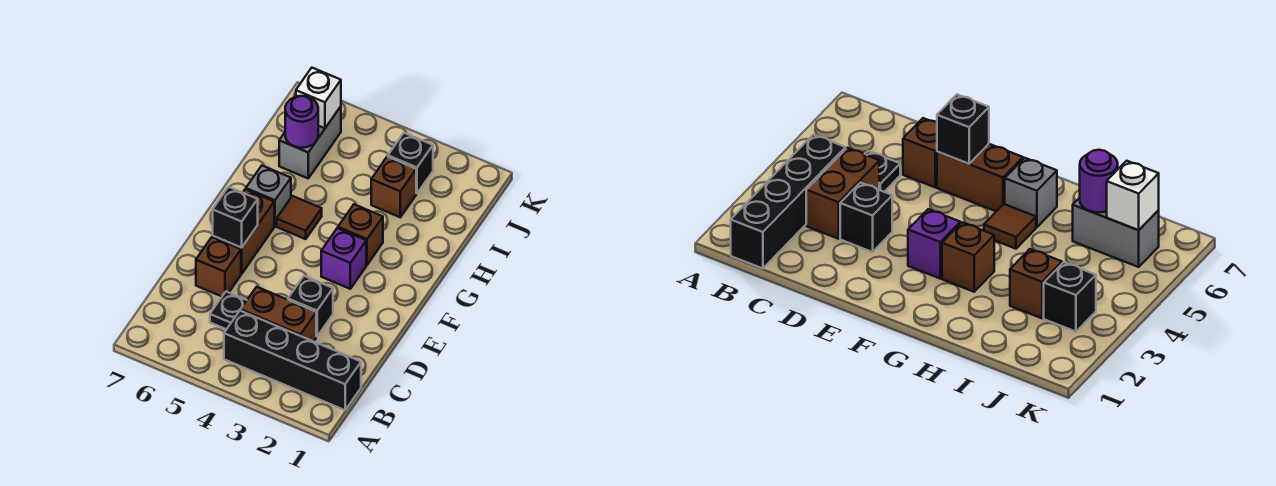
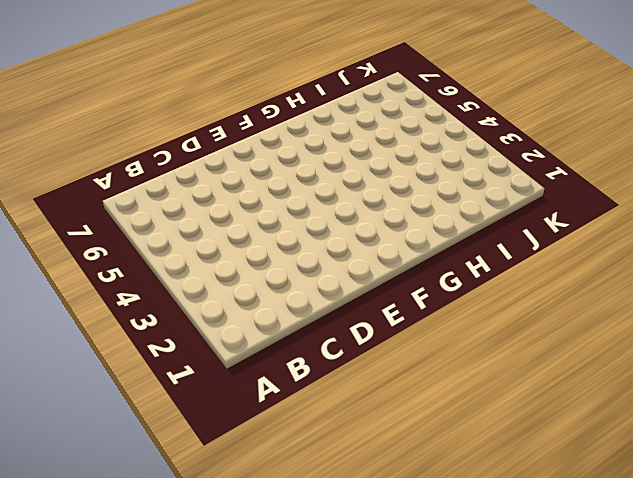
none -> black brick B1:B4 level 1
none -> brown brick C3:C4 level 1
none -> black plate C5 level 1

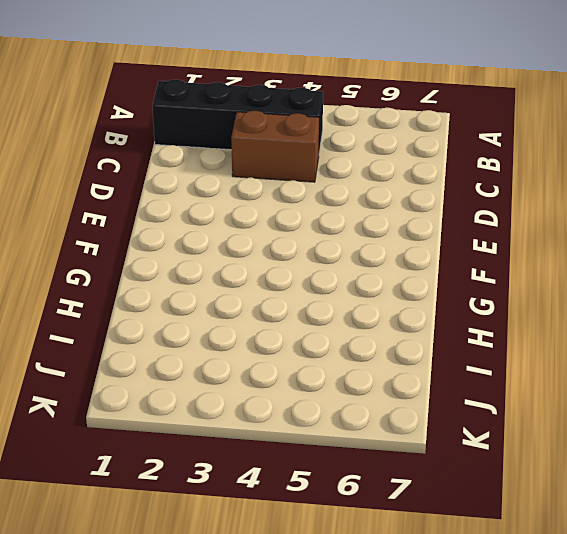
none -> black plate C5 level 1
none -> black brick D3 level 1
none -> brown brick D6 level 1

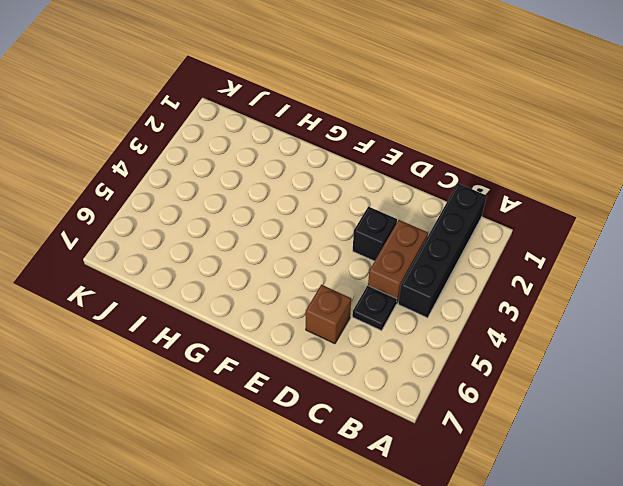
none -> brown brick E6:F6 level 1
none -> purple brick F3 level 1
none -> brown brick G3 level 1

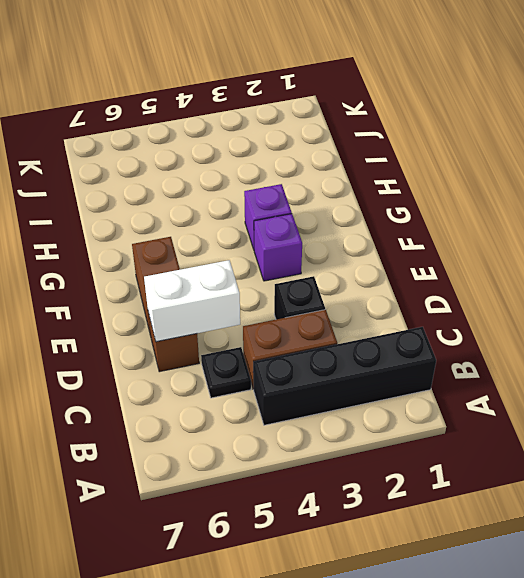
white brick D5:D6 level 2 -> none
purple brick G3 level 1 -> brown brick G3 level 1
none -> brown tile G5 level 1
none -> grey brick G6 level 1
none -> brown brick I3 level 1

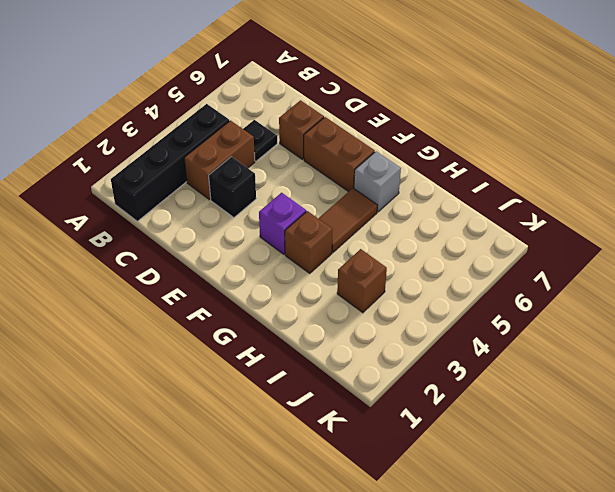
brown tile G4:G5 level 1 -> brown tile G5 level 1
none -> grey brick I6:J6 level 1
none -> black brick J3 level 1
none -> black brick E6 level 2

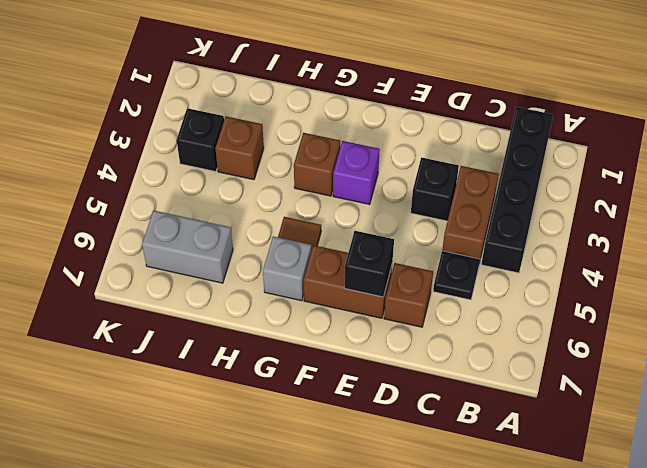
none -> purple round brick I6 level 2
none -> white brick J6 level 2

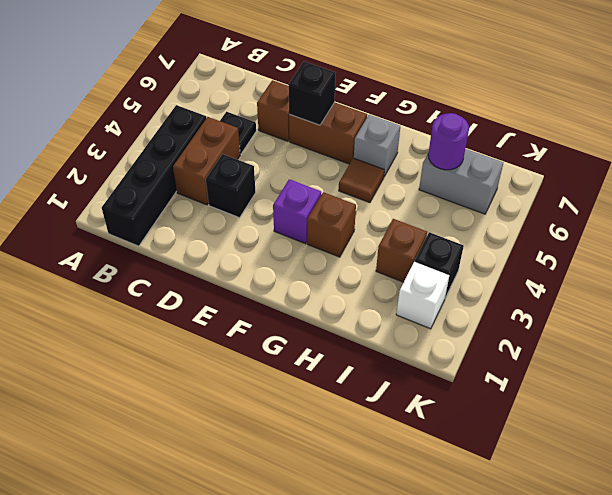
white brick J2 level 1 -> white brick J6 level 2

